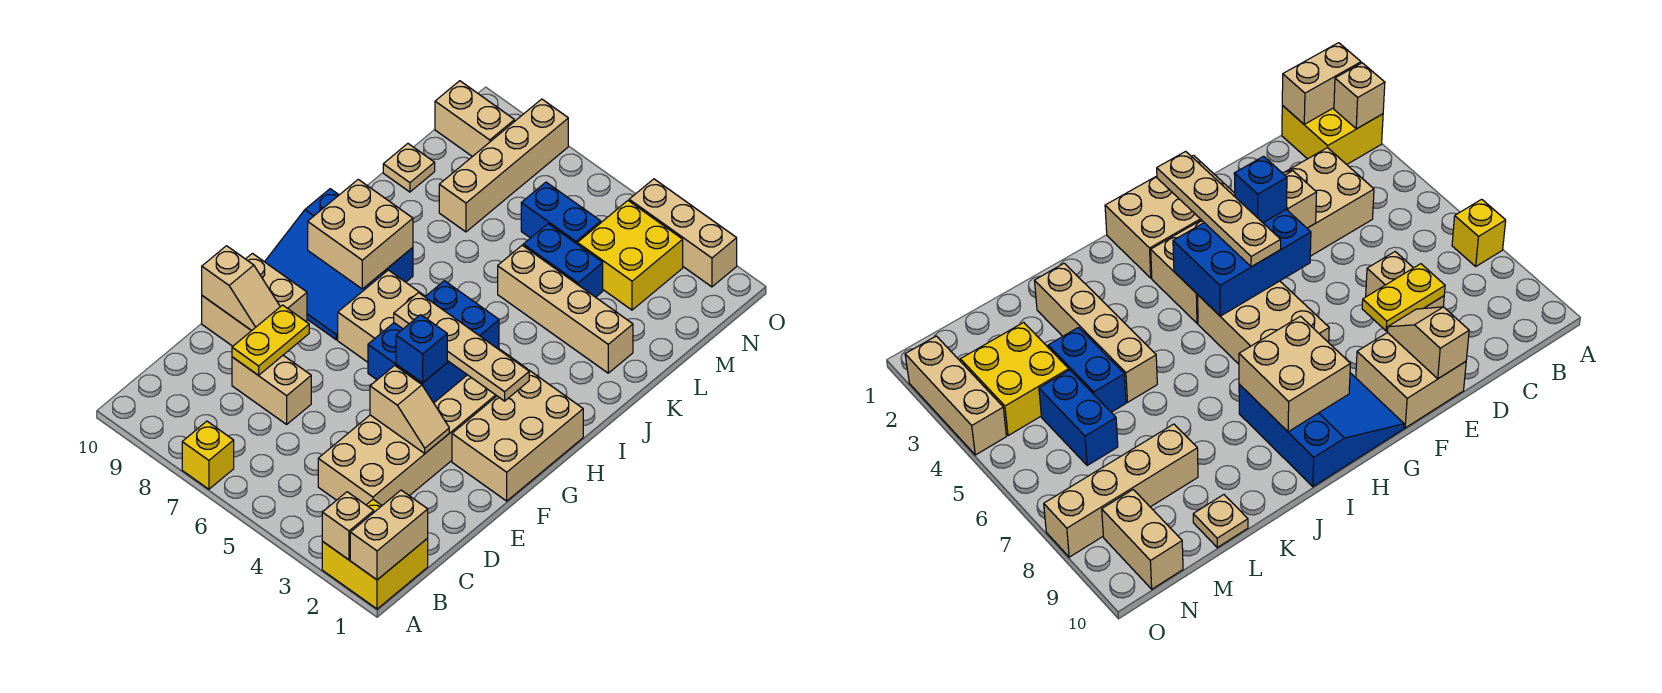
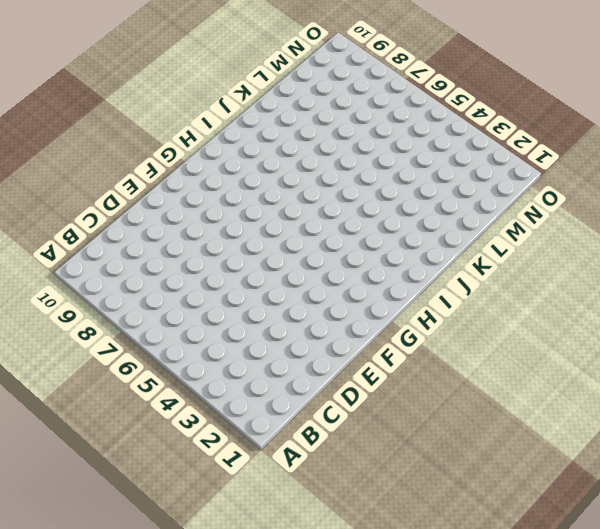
none -> yellow brick A1:B2 level 1
none -> yellow brick A7 level 1
none -> tan brick C3:H4 level 1

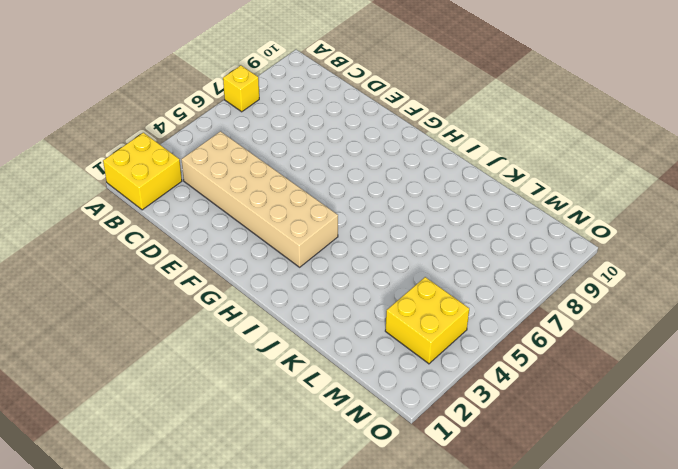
none -> tan brick D7:D8 level 1
none -> tan brick E9:F10 level 1
none -> tan brick F1:H2 level 1

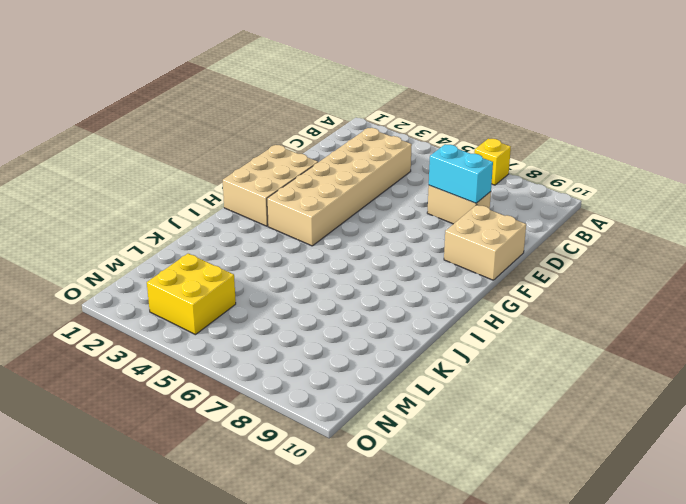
cyan brick D7:D8 level 2 -> yellow plate D8:E8 level 2
none -> yellow brick A1:B2 level 1
none -> tan brick G5:H7 level 1
none -> blue slope G8:I10 level 1 top I

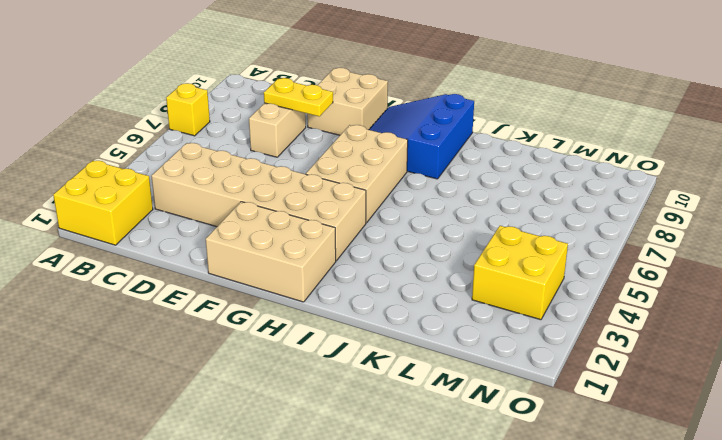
none -> tan brick K2:K5 level 1
none -> blue brick L4:L5 level 1
none -> tan brick L8:O8 level 1

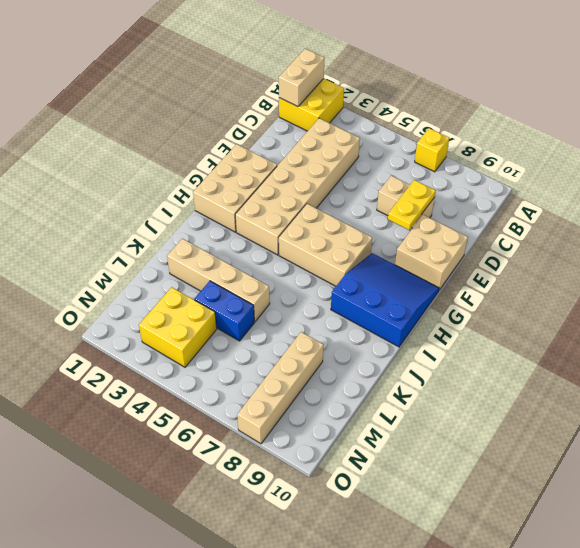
none -> tan plate L10 level 1
none -> blue brick M5:M6 level 1
none -> tan brick N9:N10 level 1

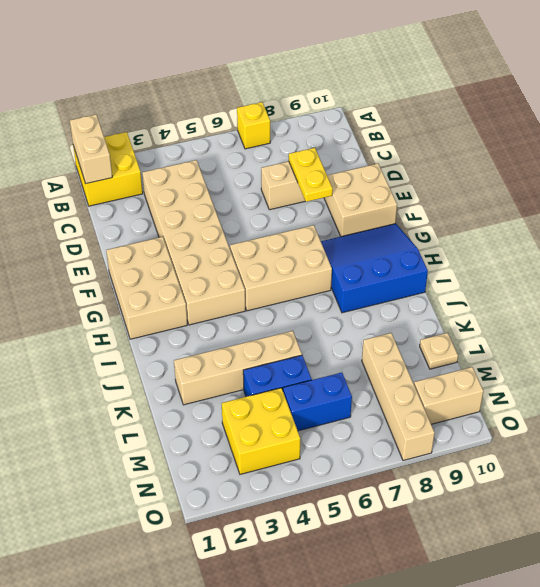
none -> tan brick O2:O4 level 1
none -> tan brick A2 level 2
none -> tan slope E3:E4 level 2 top 4

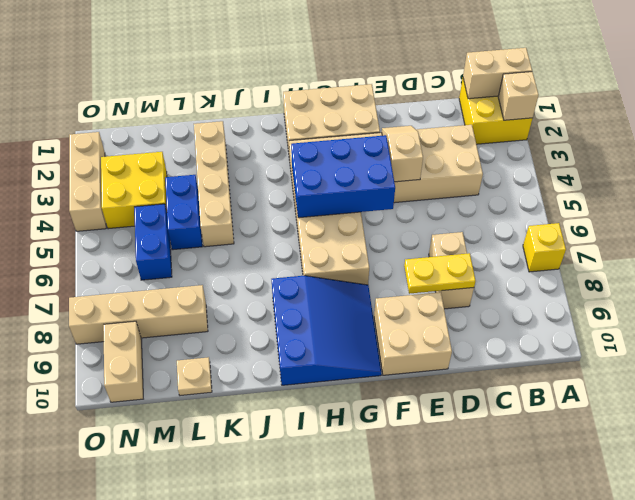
none -> tan slope E9:E10 level 2 top 10
none -> tan brick H8:I9 level 2
none -> blue brick F4 level 3

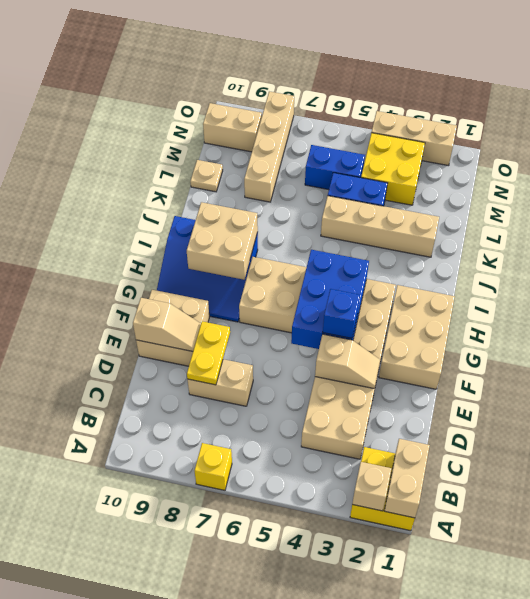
none -> tan plate G2:G5 level 3

